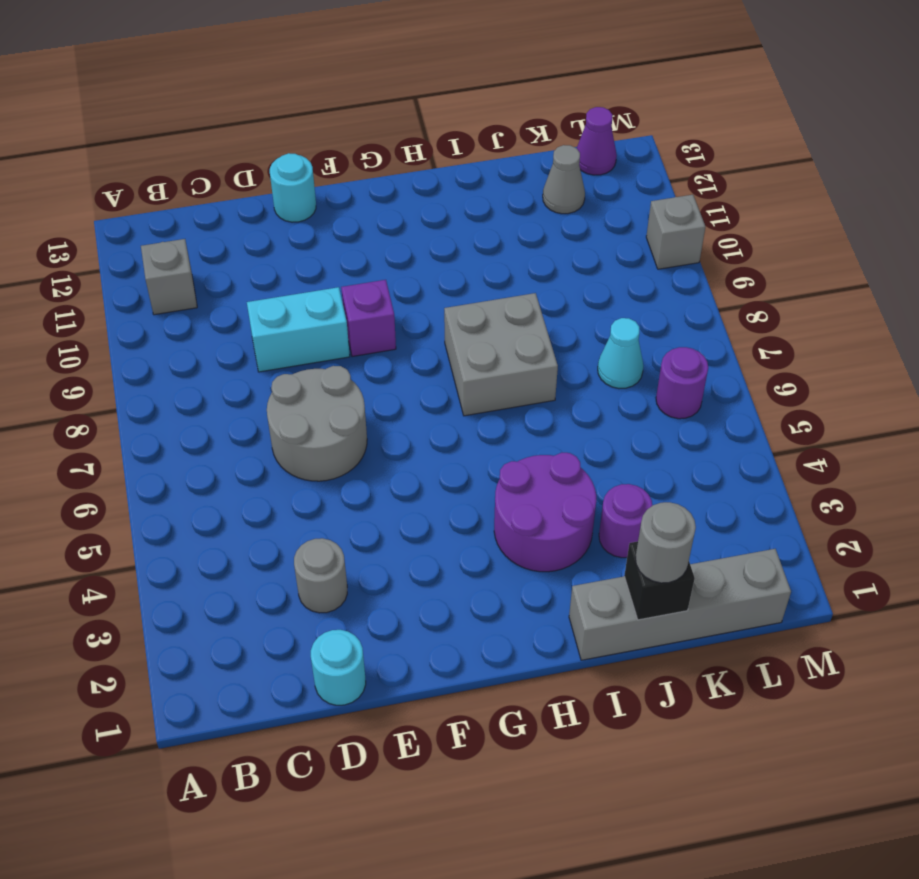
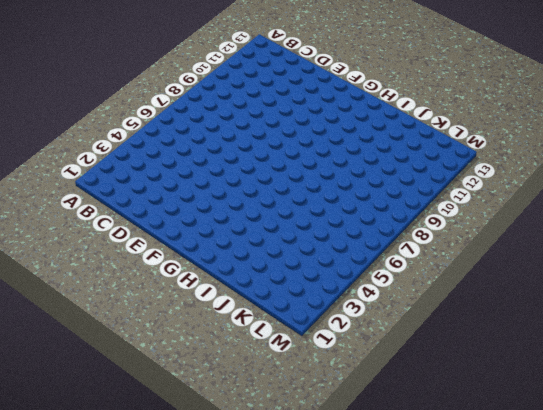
none -> grey brick B11 level 1
none -> cyan round brick D1 level 1
none -> grey round brick D3 level 1

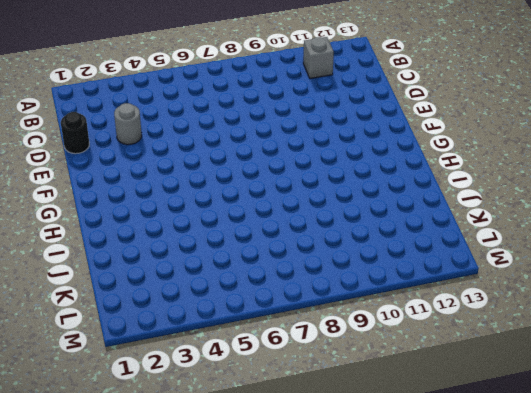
black round brick D1 level 1 -> cyan round brick D1 level 1
none -> grey round brick D6:E7 level 1
none -> cyan brick D9:E9 level 1
none -> cyan round brick E13 level 1

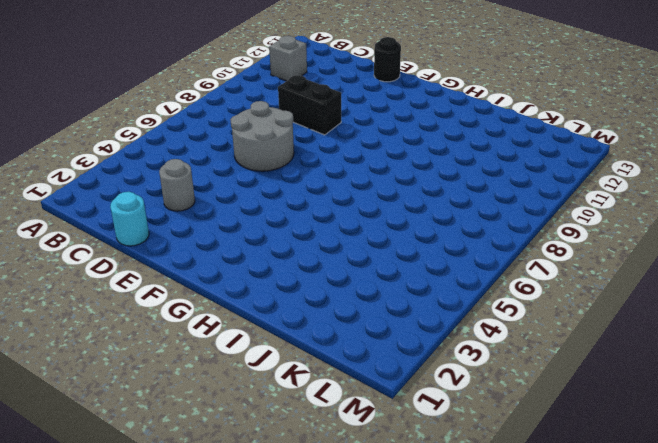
black brick D9:E9 level 1 -> cyan brick D9:E9 level 1
black round brick E13 level 1 -> cyan round brick E13 level 1
none -> purple brick F9 level 1
none -> purple round brick H3:I4 level 1
none -> grey brick H7:I8 level 1

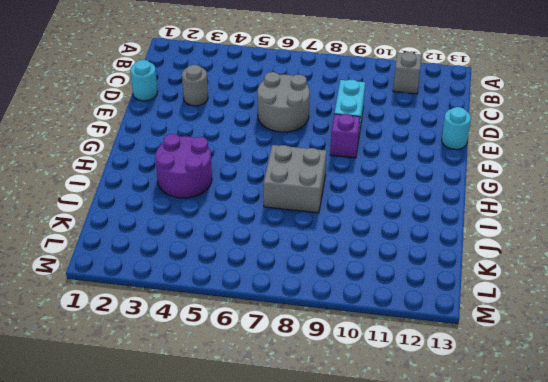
none -> grey brick I1:L1 level 1
none -> purple round brick J3 level 1
none -> cyan cone K7 level 1

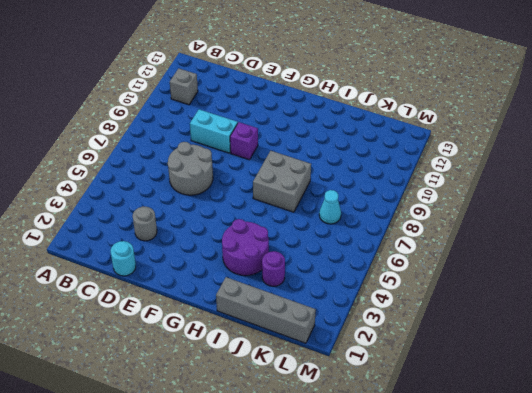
none -> cyan round brick E13 level 1
none -> grey cone K12 level 1
none -> purple round brick L6 level 1

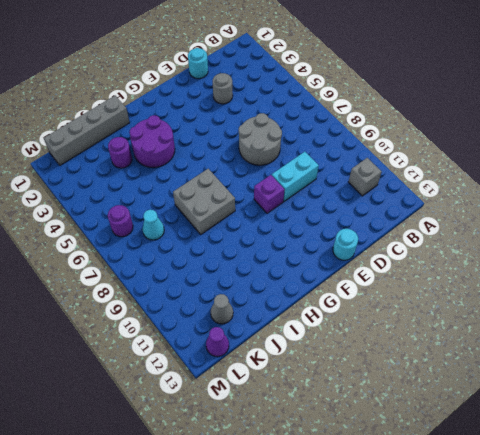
none -> grey brick M10 level 1
none -> black brick J1 level 2
none -> grey round brick J1 level 3

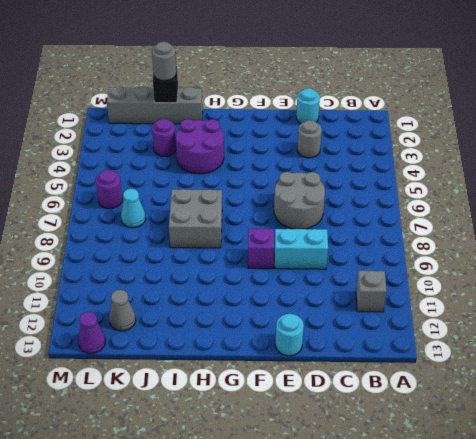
none -> grey brick M10 level 1

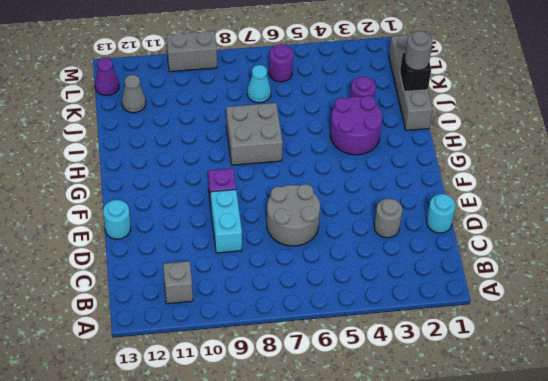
grey brick M9:M10 level 1 -> grey brick M10 level 1

